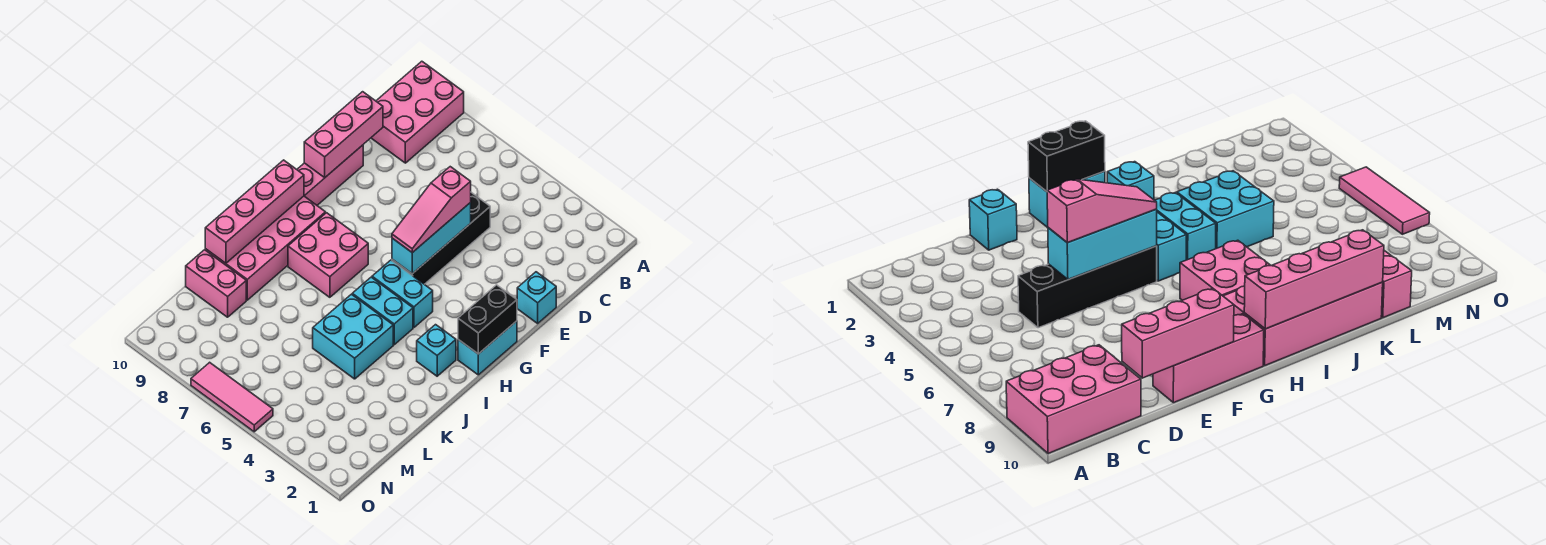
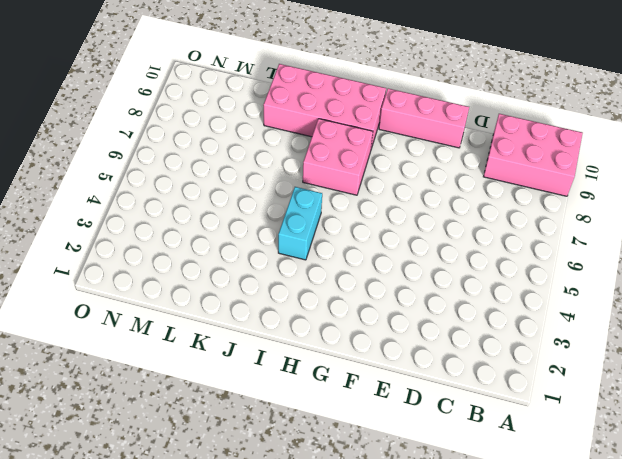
none -> black brick D5:G5 level 1
none -> cyan brick E1 level 1
none -> cyan brick G1:H1 level 1

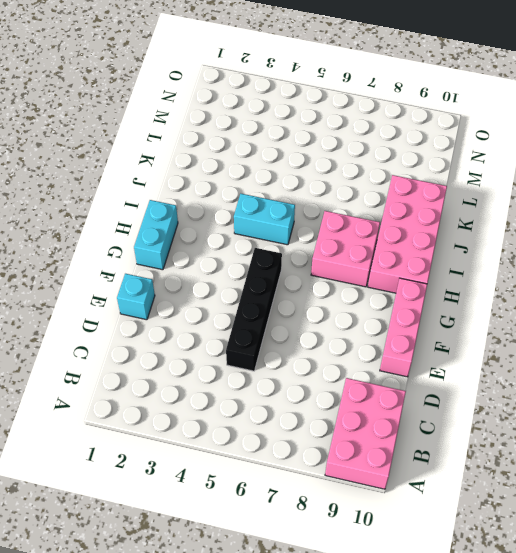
none -> cyan brick H4:H5 level 1
none -> cyan brick I2 level 1
none -> cyan brick J4:K5 level 1

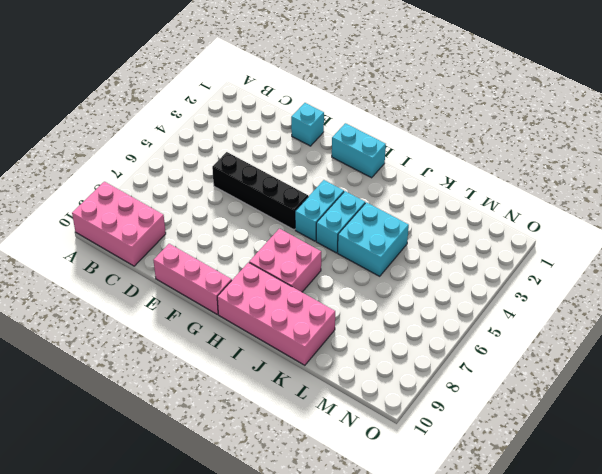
none -> cyan brick I2 level 1
none -> pink brick L9:L10 level 1
none -> pink tile O5:O7 level 1

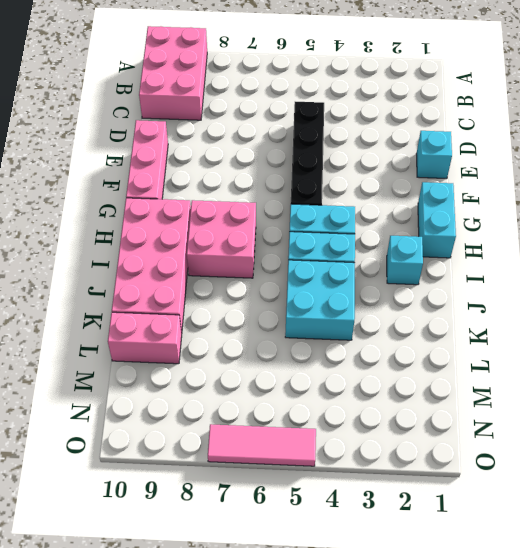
none -> pink brick D10:F10 level 2
none -> cyan brick E5:G5 level 2
none -> black brick G1:H1 level 2

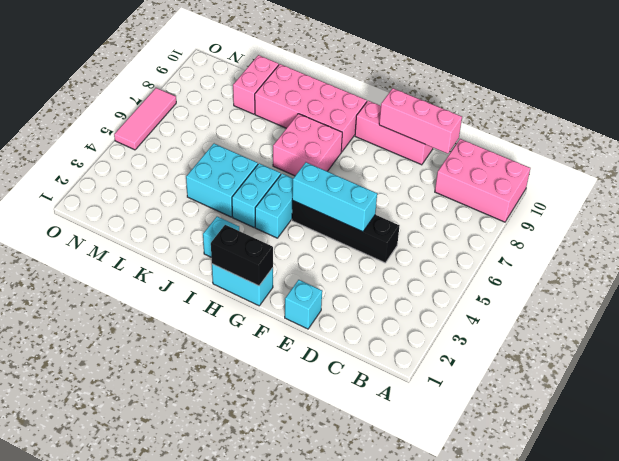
none -> pink brick H10:K10 level 2
none -> pink slope E5:G5 level 3 top E

